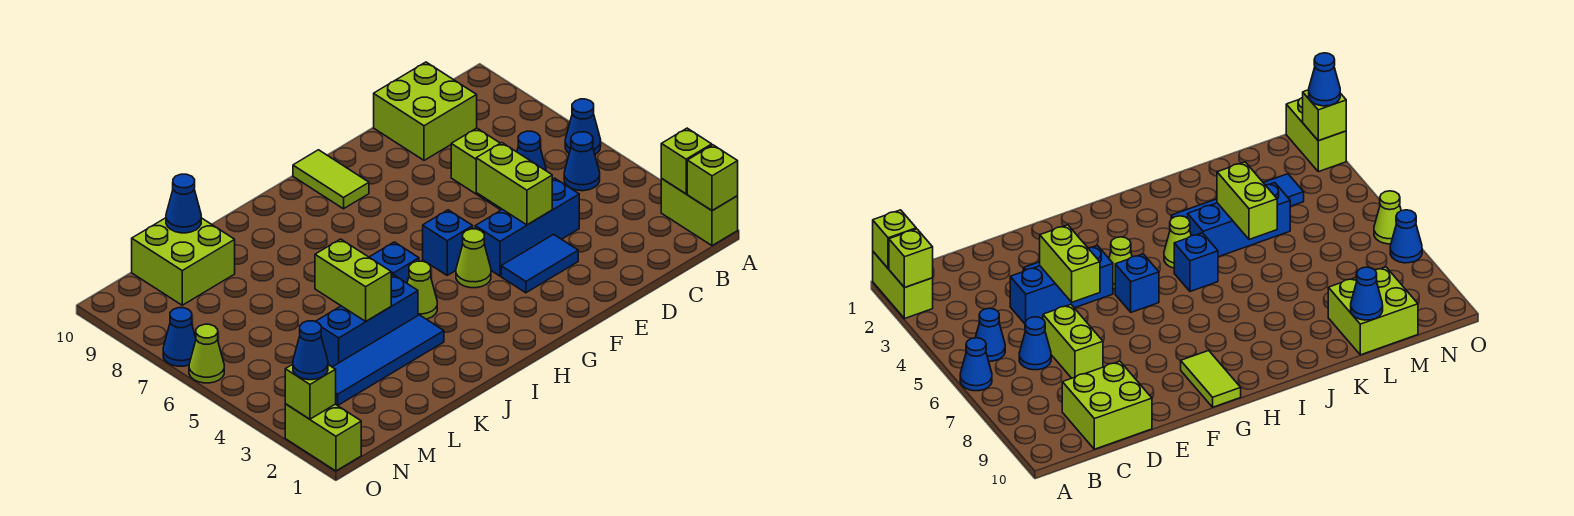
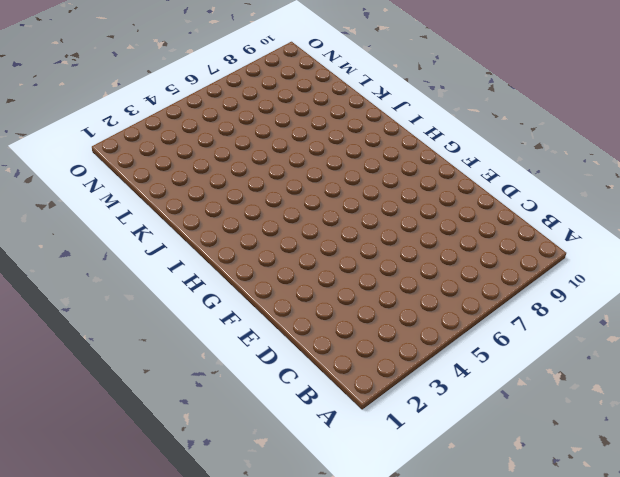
none -> lime brick A1:A2 level 1
none -> blue cone A6 level 1
none -> blue cone B5 level 1

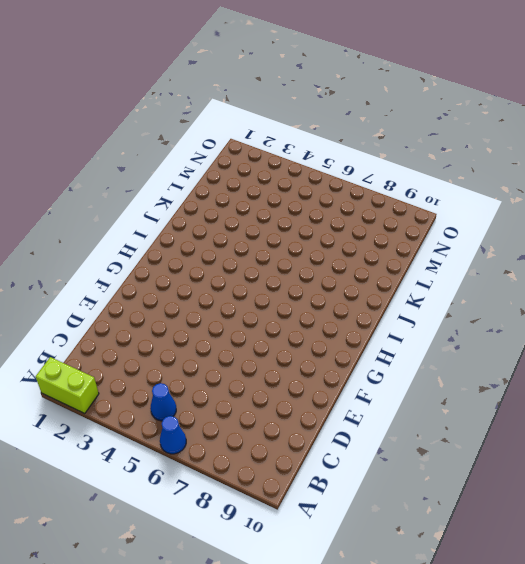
none -> blue cone C6 level 1
none -> lime brick C9:D10 level 1
none -> blue brick D4:F4 level 1

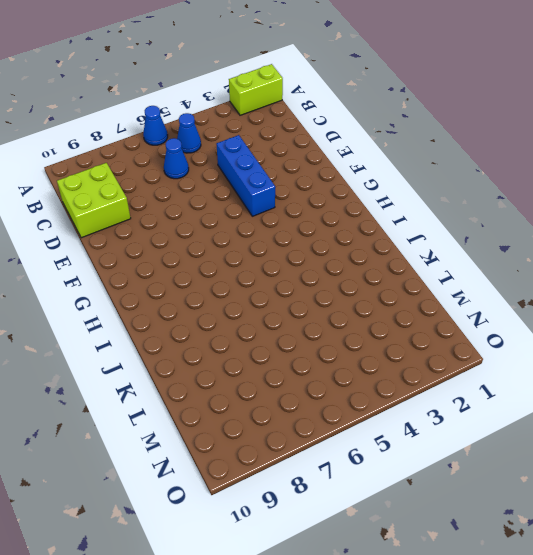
none -> lime brick D6:D7 level 1
none -> blue tile E3:F3 level 1
none -> lime cone G4 level 1

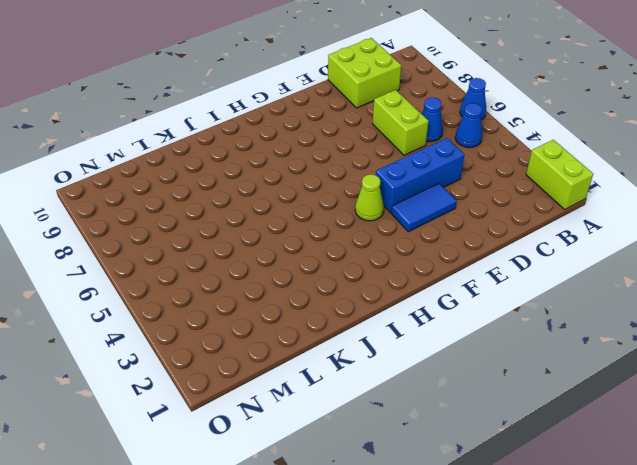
none -> blue brick G5 level 1
none -> lime tile G9:G10 level 1
none -> lime cone I4 level 1

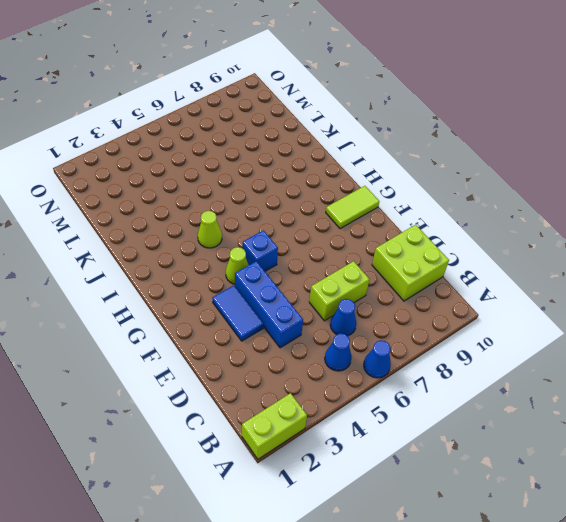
none -> blue brick I5 level 1
none -> blue tile J3:M3 level 1
none -> blue brick J4:L4 level 1

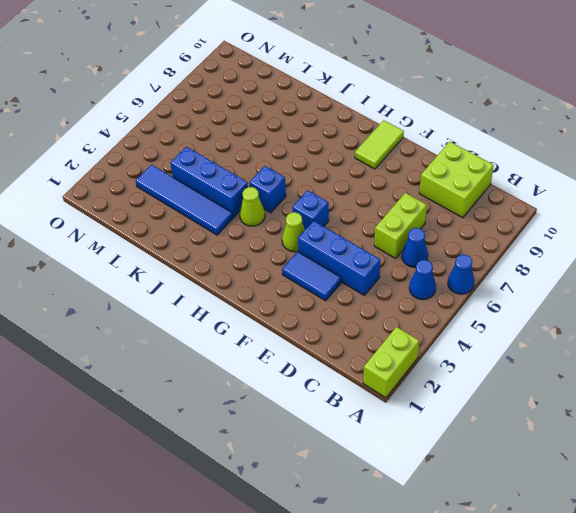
none -> lime brick L9:M10 level 1
none -> lime brick O1:O2 level 1
none -> lime cone O6 level 1

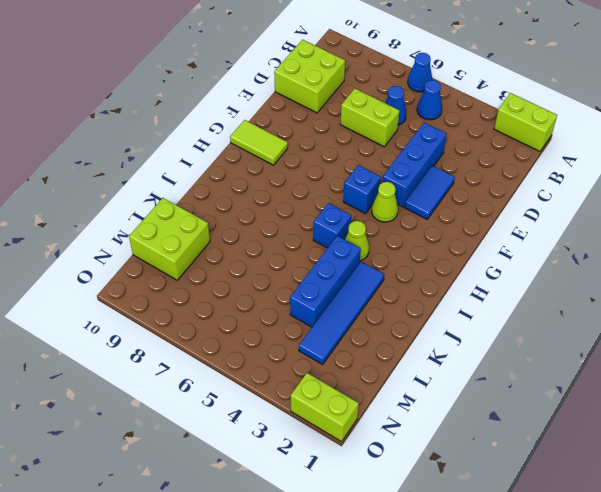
none -> lime cone O6 level 1
none -> blue cone O7 level 1
none -> lime brick A1 level 2

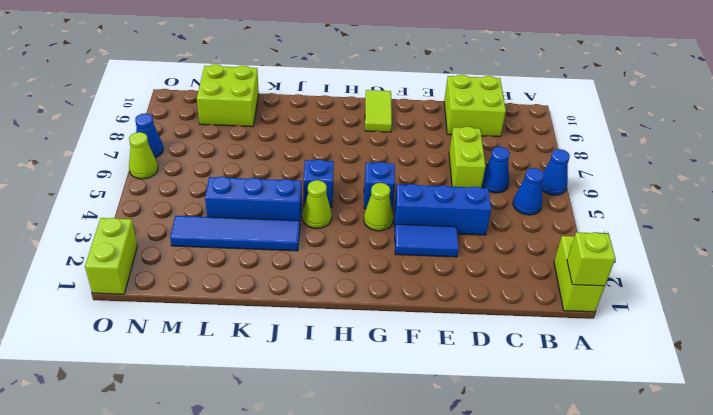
none -> lime brick A2 level 2
none -> lime brick E4:E5 level 2
none -> lime brick K4:K5 level 2

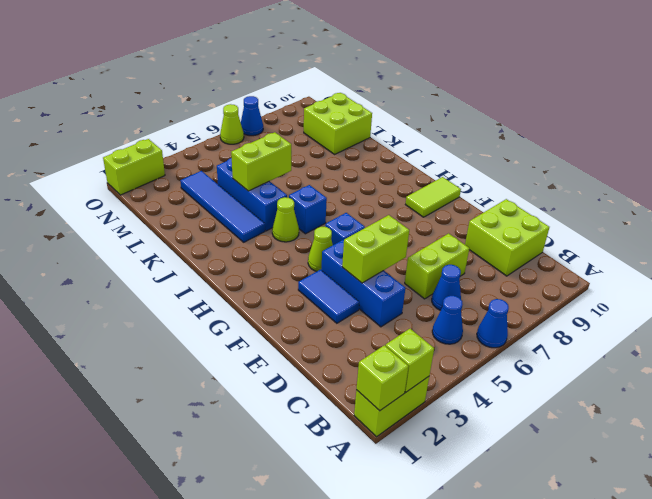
none -> blue cone L10 level 2
none -> lime brick O2 level 2
none -> blue cone O2 level 3

